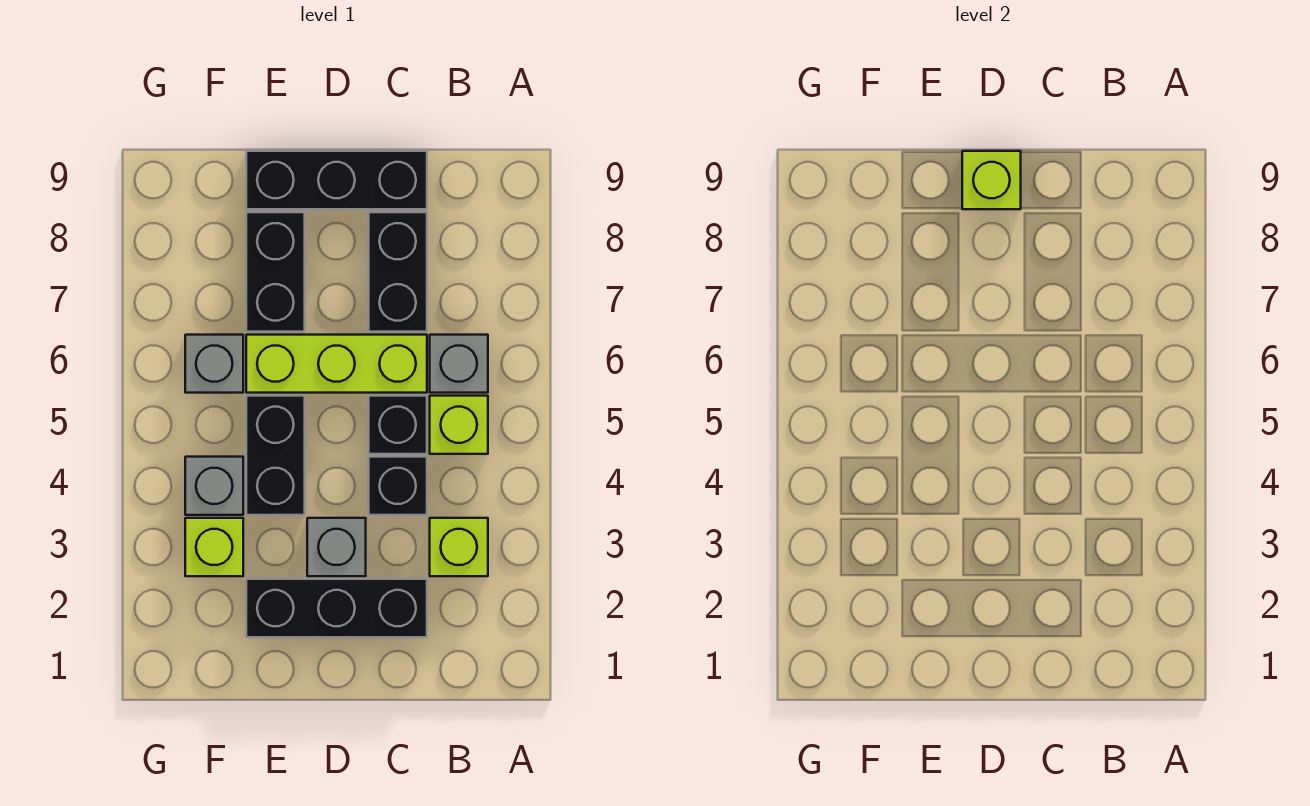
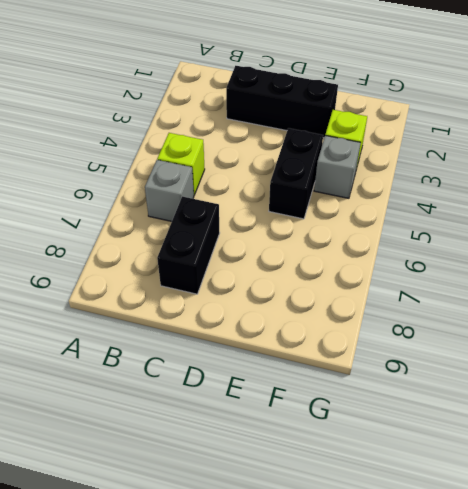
none -> lime brick B3 level 1
none -> black brick C4 level 1
none -> black brick C5 level 1

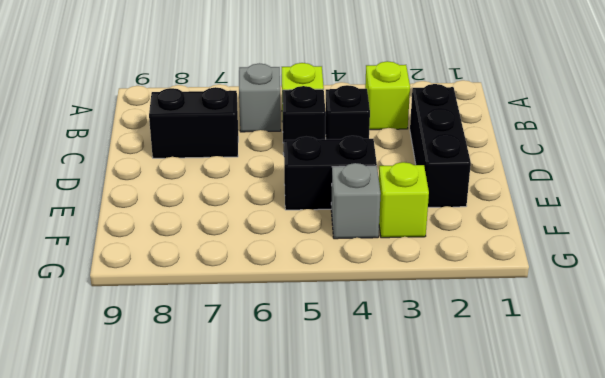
none -> lime brick C6:E6 level 1
none -> black brick C9:E9 level 1
none -> grey brick D3 level 1

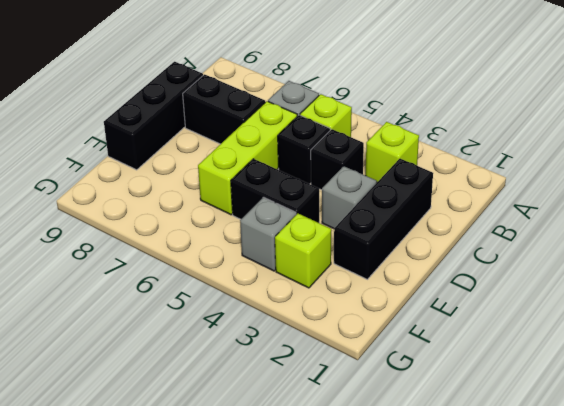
none -> black brick E7:E8 level 1
none -> grey brick F6 level 1
none -> lime brick D9 level 2

